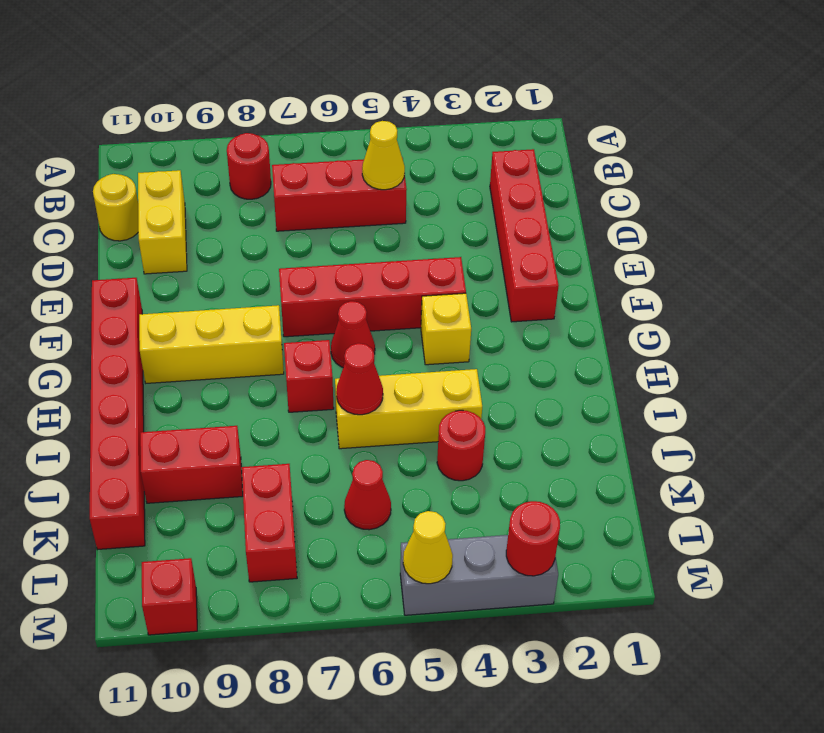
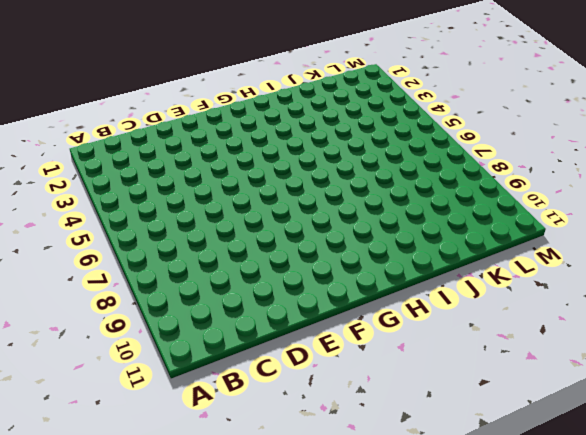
none -> red round brick B8 level 1
none -> red brick C2:F2 level 1
none -> red brick C5:C7 level 1

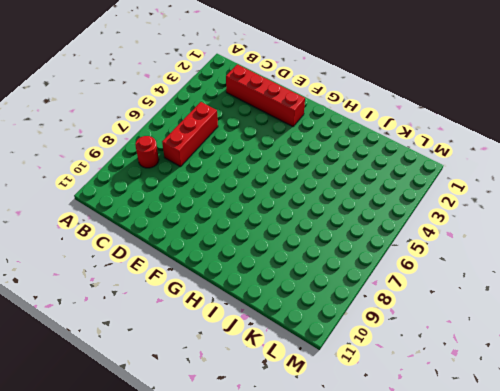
none -> yellow brick C10:D10 level 1
none -> yellow round brick C11 level 1
none -> red brick F4:F7 level 1

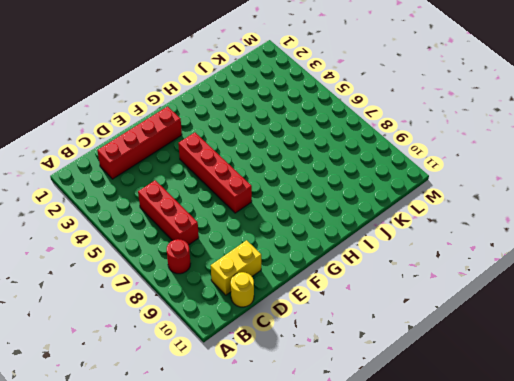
none -> red brick F11:K11 level 1
none -> yellow brick G4 level 1
none -> red cone G6 level 1

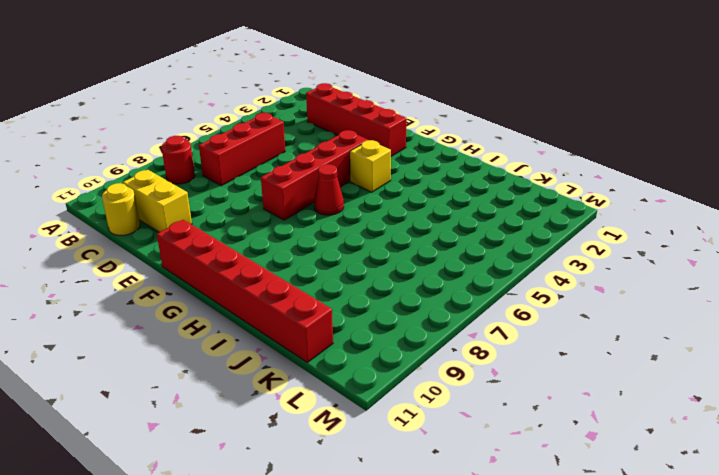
none -> yellow brick G8:G10 level 1
none -> red brick H7 level 1
none -> yellow brick I4:I6 level 1

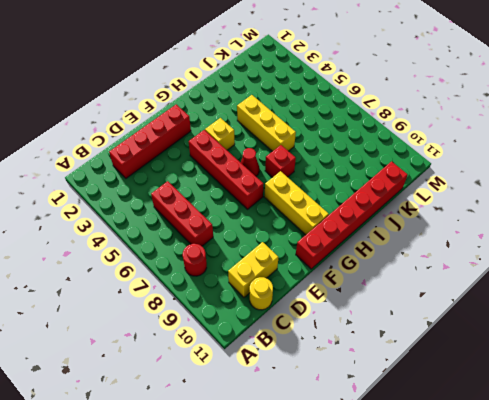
none -> red round brick J4 level 1
none -> red brick J9:J10 level 1
none -> red cone K6 level 1

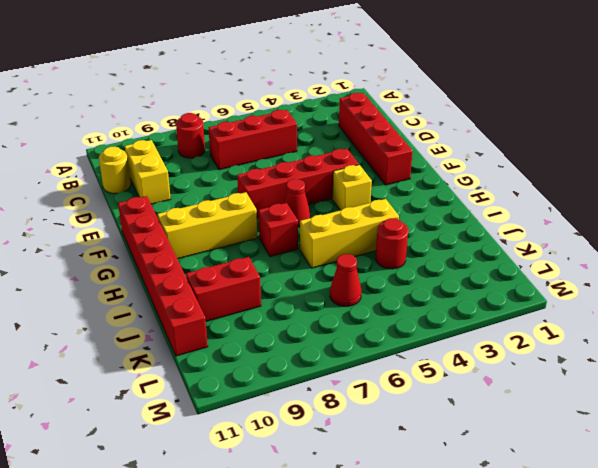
none -> red brick K8:L8 level 1
none -> grey brick M3:M5 level 1
none -> red brick M10 level 1

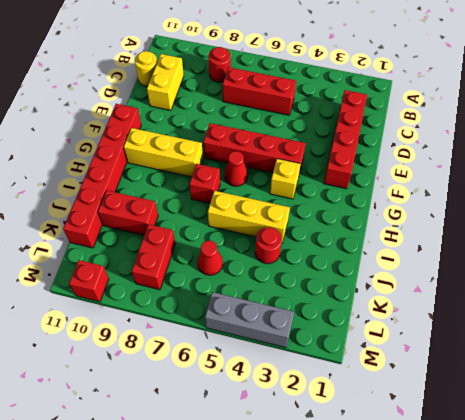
none -> yellow cone C5 level 2
none -> red cone I6 level 2
none -> red round brick M3 level 2

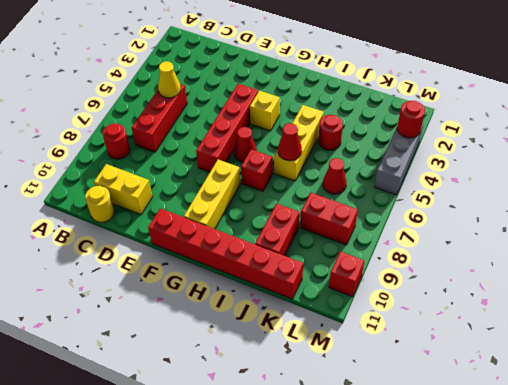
none -> red brick C2:F2 level 1
none -> yellow cone M5 level 2

